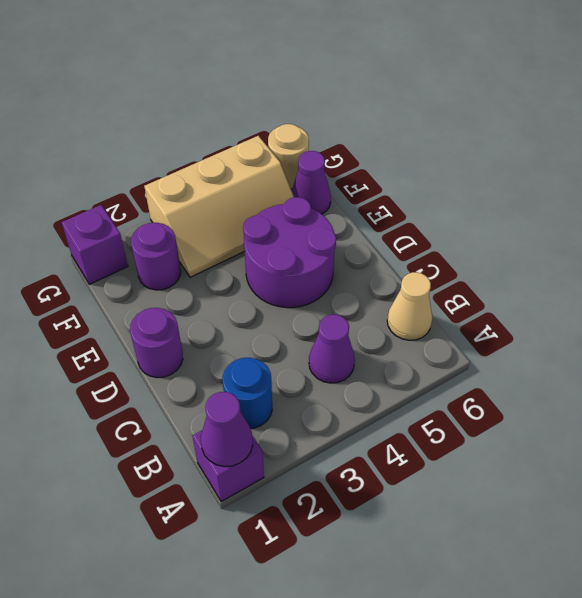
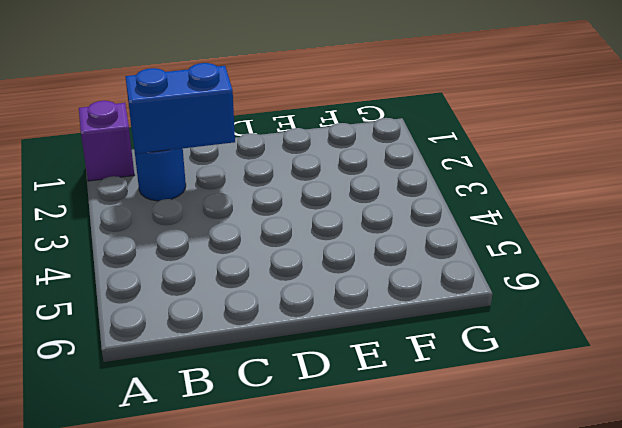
blue brick B2:C2 level 2 -> none
none -> purple cone B4 level 1
none -> tan cone B6 level 1
none -> purple round brick D1 level 1

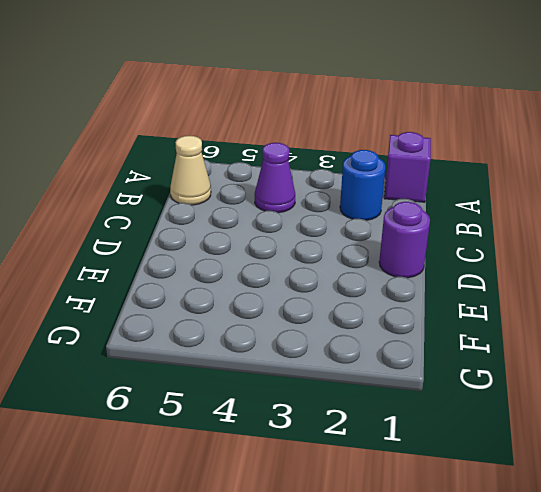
none -> purple round brick D4:E5 level 1
none -> purple round brick F2 level 1
none -> tan slope F3:G5 level 1 top G

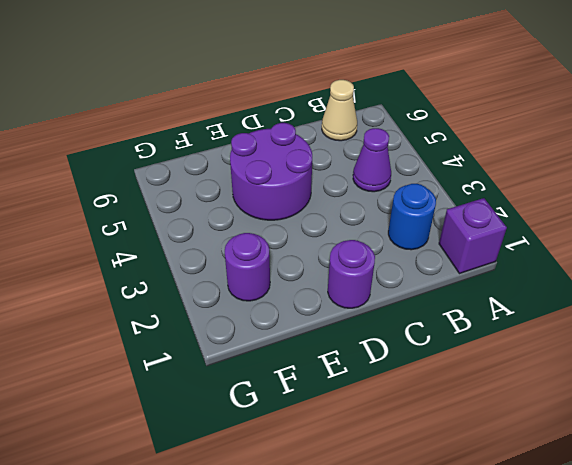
none -> tan slope F3:G5 level 1 top G
none -> purple cone F6 level 1
none -> purple brick G1 level 1

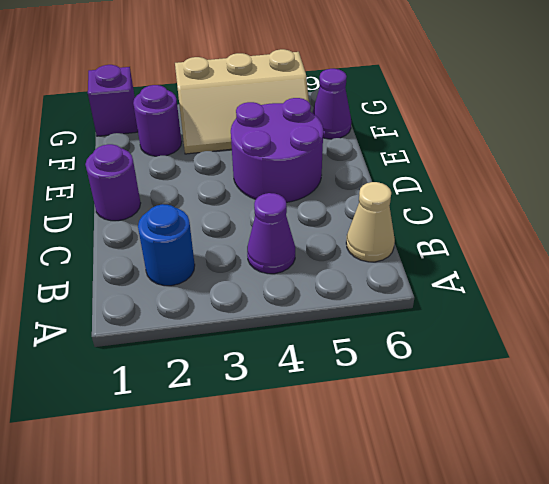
none -> purple brick A1 level 1
none -> tan round brick G6 level 1
none -> purple cone A1 level 2

